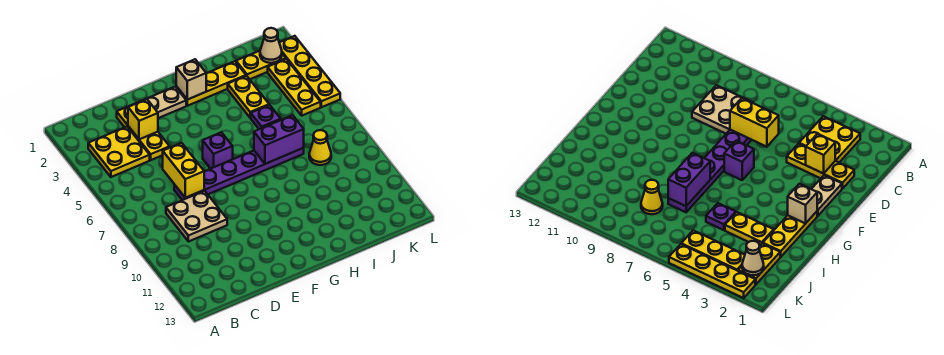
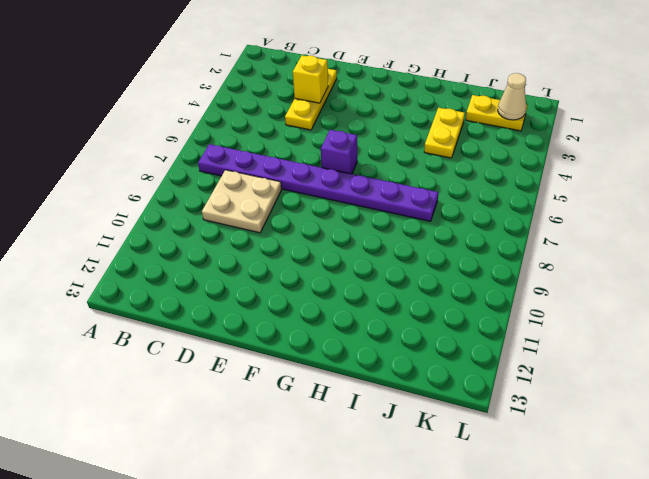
purple plate B7:I7 level 1 -> purple plate D7:I7 level 1
none -> yellow plate B3:C4 level 1
none -> tan plate E2:F2 level 1
none -> yellow plate G2:I2 level 1

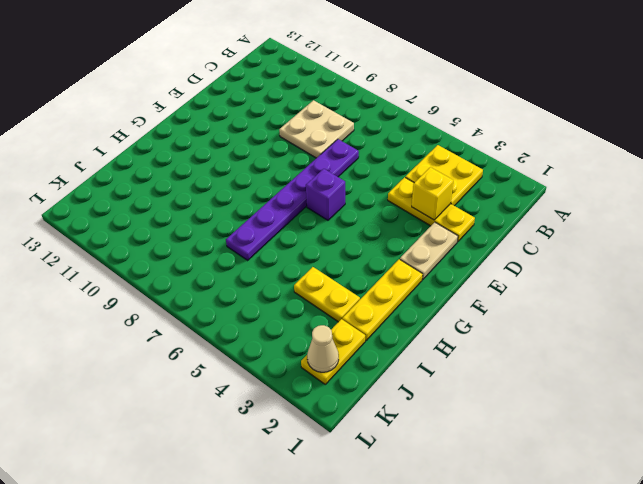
none -> purple plate I5 level 1
none -> yellow cone J8 level 1
none -> yellow plate K3:K5 level 1

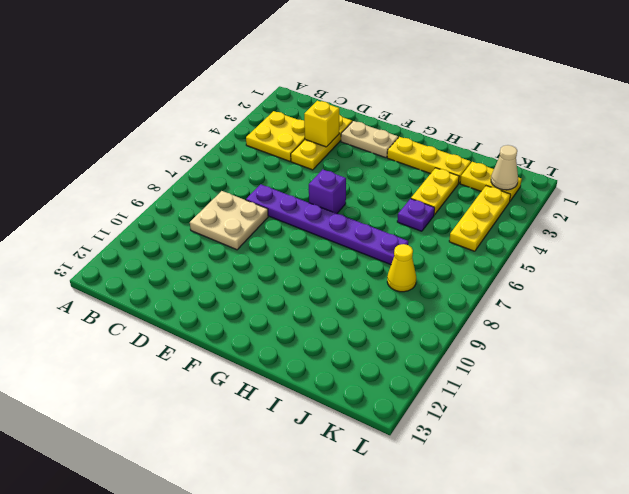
none -> yellow plate L2:L5 level 1
none -> yellow brick D6:D7 level 2
none -> tan brick G2 level 2

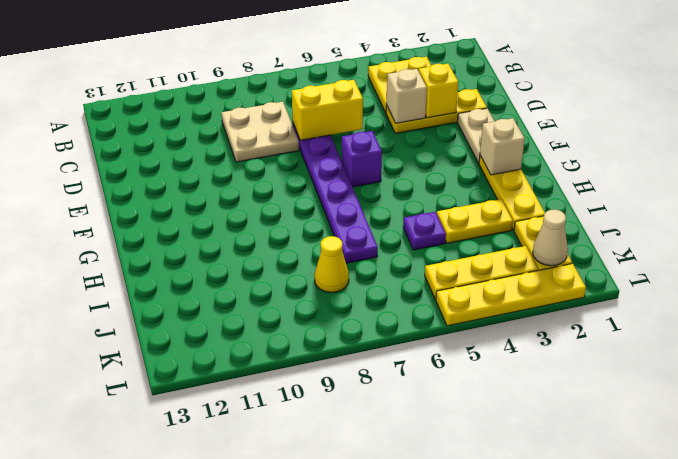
tan brick D4 level 2 -> none
none -> purple brick H7:I7 level 2

